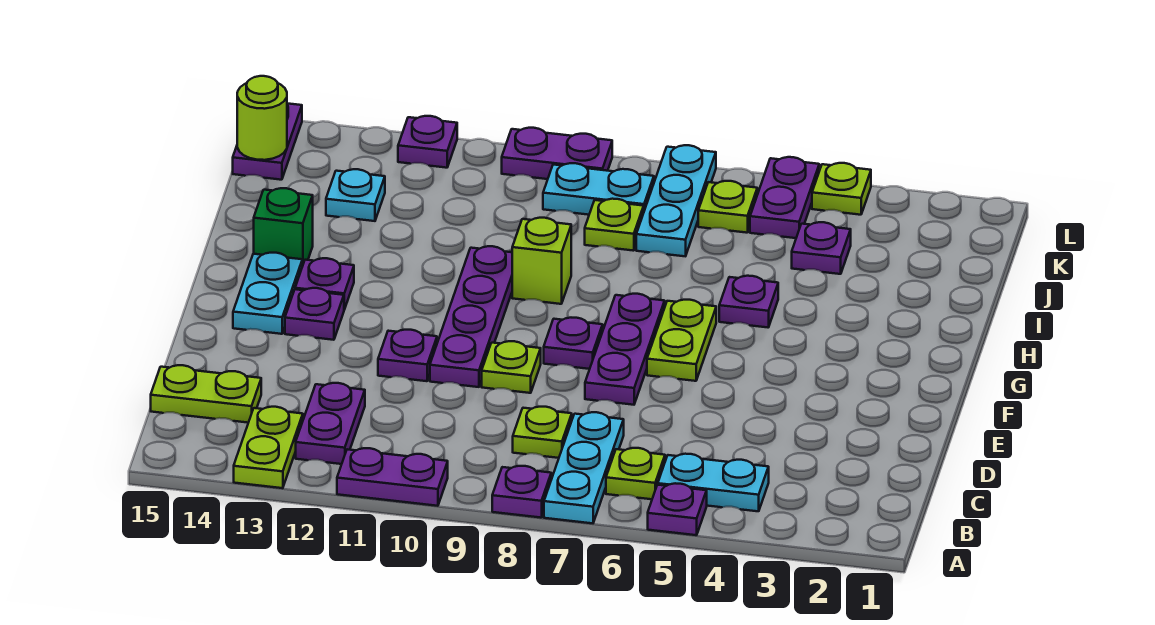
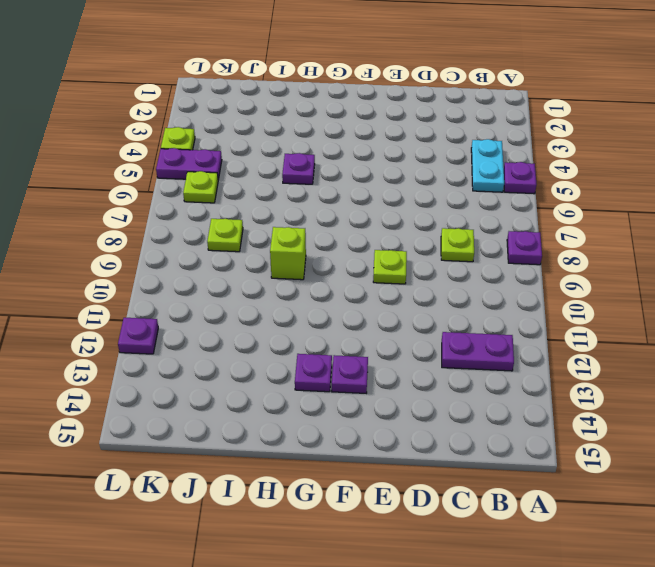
none -> cyan plate A7:C7 level 1
none -> purple plate A10:A11 level 1
none -> lime plate A13:B13 level 1
none -> lime plate B6 level 1

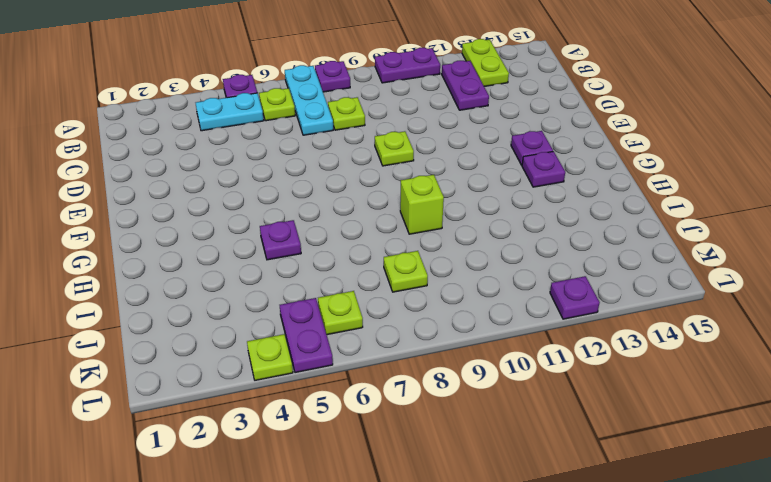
none -> lime plate C14:C15 level 1
none -> purple plate E7:G7 level 1
none -> purple plate E10:H10 level 1
none -> purple plate E11 level 1

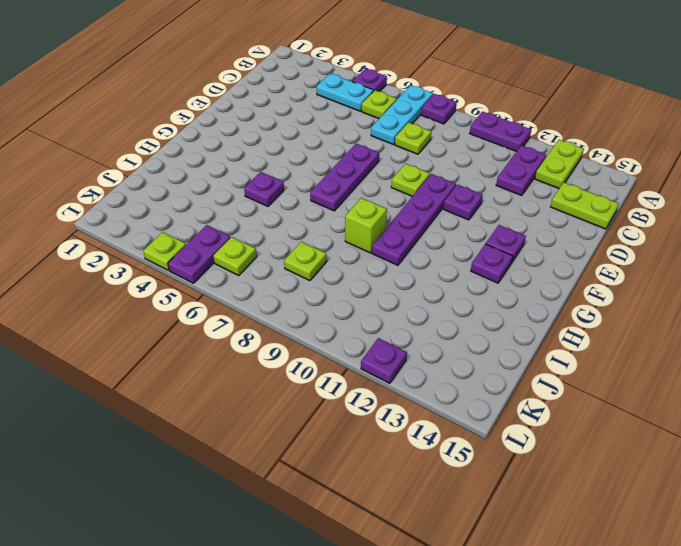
none -> lime plate F6:G6 level 1
none -> purple plate F8 level 1
none -> cyan plate F14:G14 level 1
none -> green brick H14 level 1

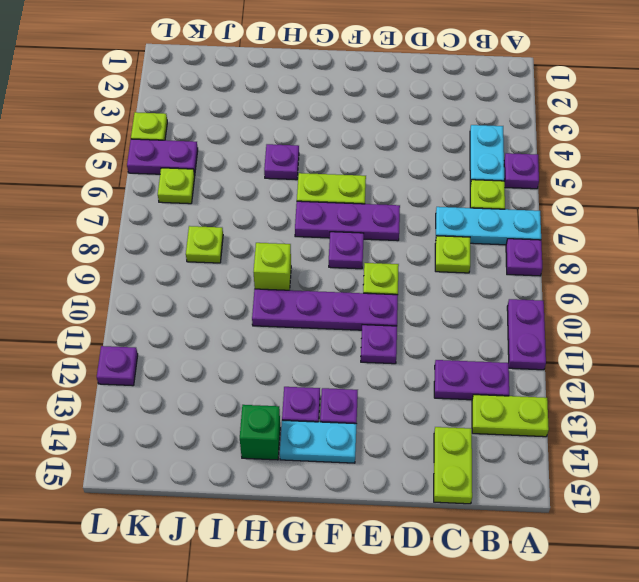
none -> purple plate J4 level 1
none -> cyan plate J7:L7 level 1
none -> cyan plate J13 level 1
none -> cyan plate K8:K9 level 1

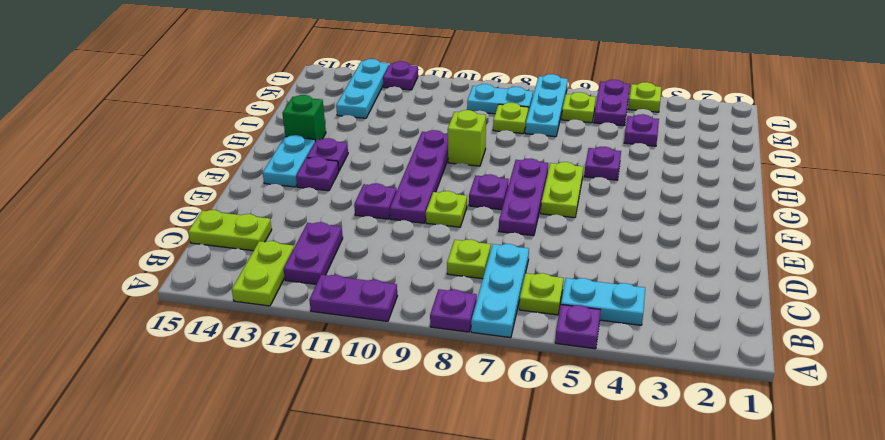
cyan plate J13:L13 level 1 -> cyan plate J13 level 1
none -> purple plate K15:L15 level 1
none -> purple plate L9:L10 level 1
none -> lime round brick K15 level 2

